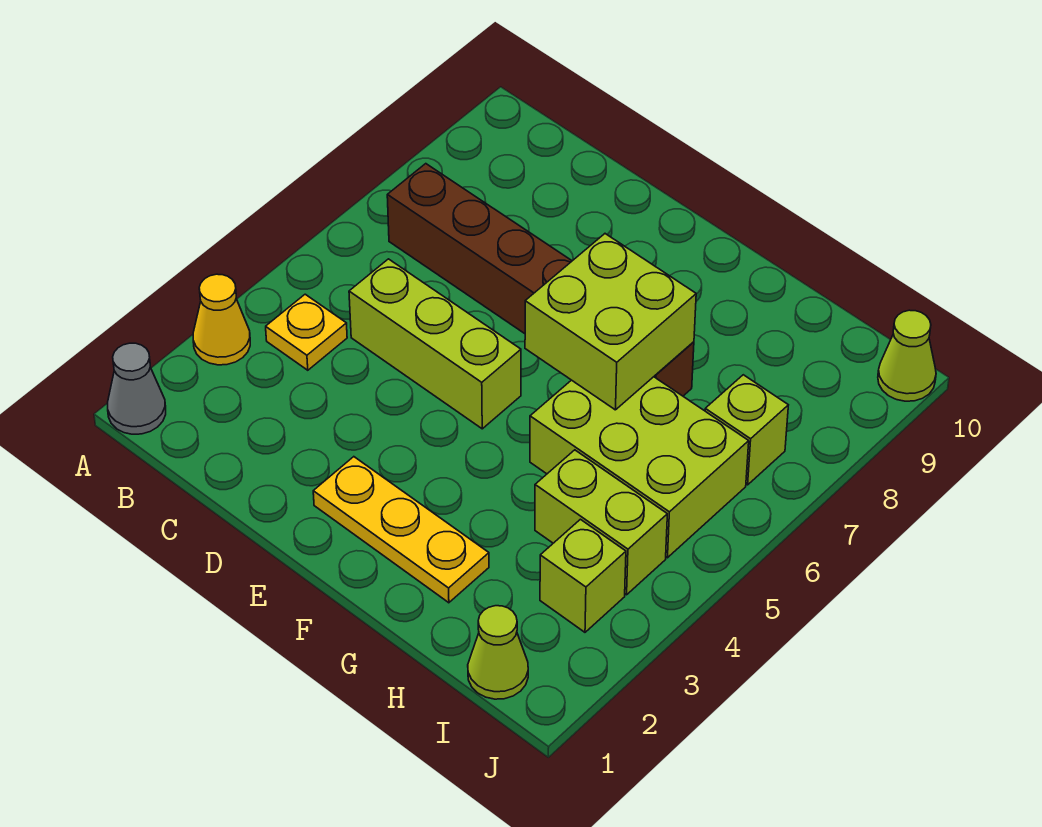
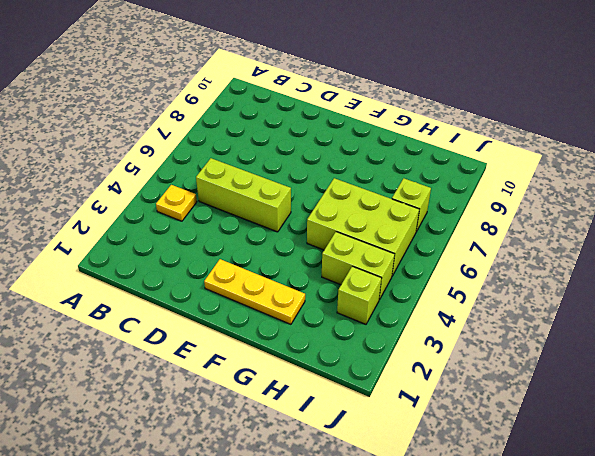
none -> grey cone A1 level 1
none -> yellow cone A3 level 1
none -> brown brick B7:G7 level 1

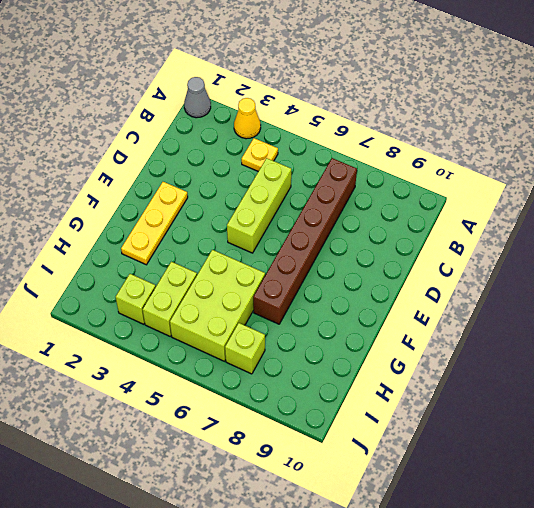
none -> lime cone I1 level 1
none -> lime cone J10 level 1
none -> lime brick F6:G7 level 2

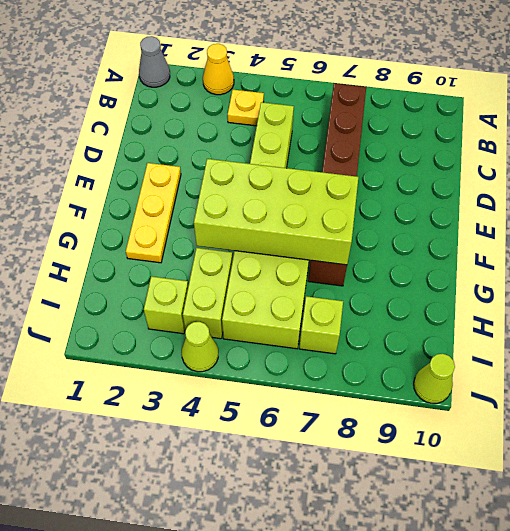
lime brick F4:G7 level 2 -> lime brick F6:G7 level 2
lime cone J4 level 1 -> lime cone I1 level 1

